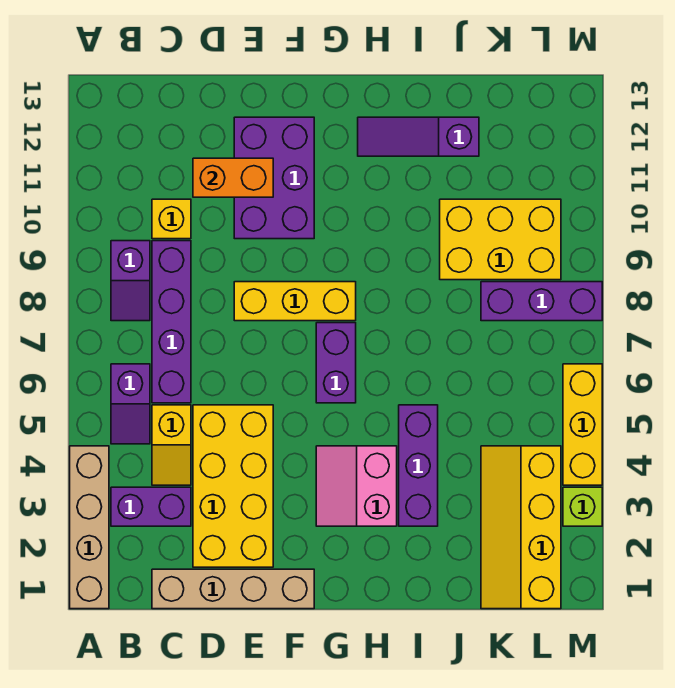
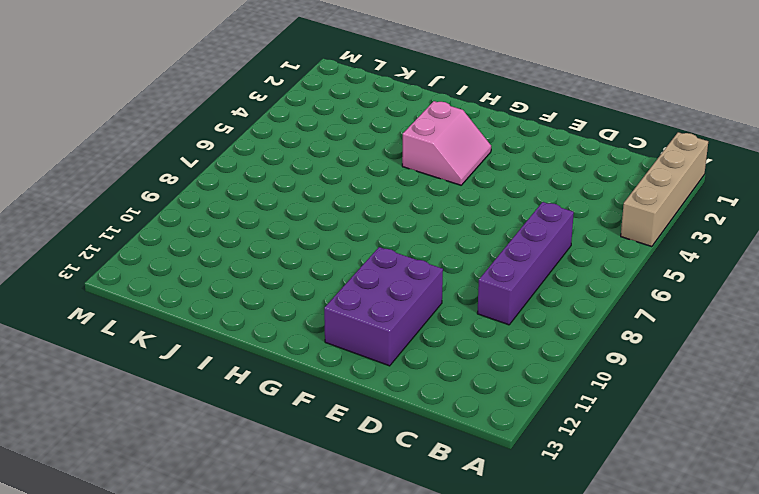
none -> purple brick B3:C3 level 1
none -> purple slope B5:B6 level 1 top 6
none -> purple slope B8:B9 level 1 top 9

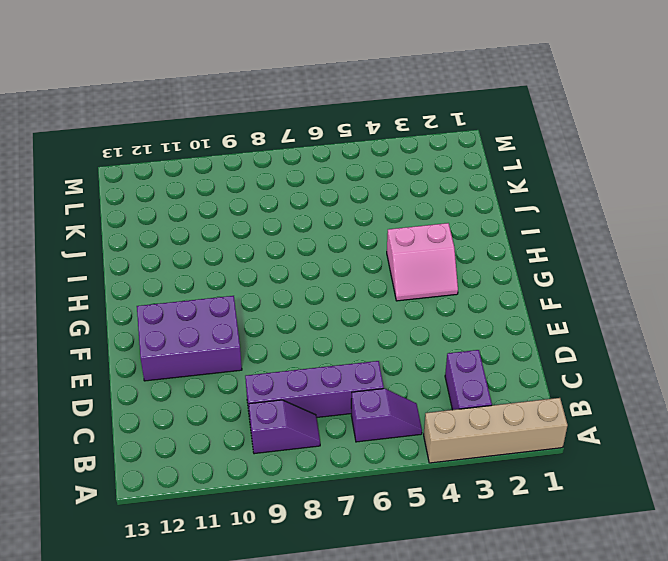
none -> tan brick C1:F1 level 1
none -> yellow slope C4:C5 level 1 top 5
none -> yellow brick C10 level 1

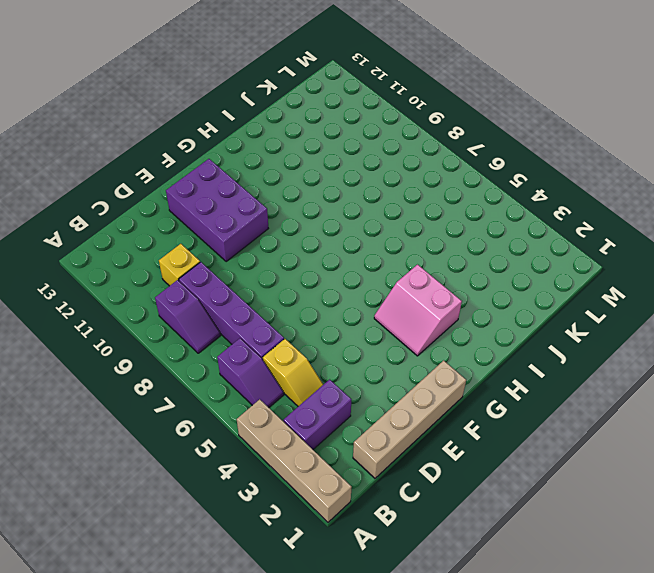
none -> yellow brick D2:E5 level 1
none -> yellow brick E8:G8 level 1
none -> purple brick G6:G7 level 1

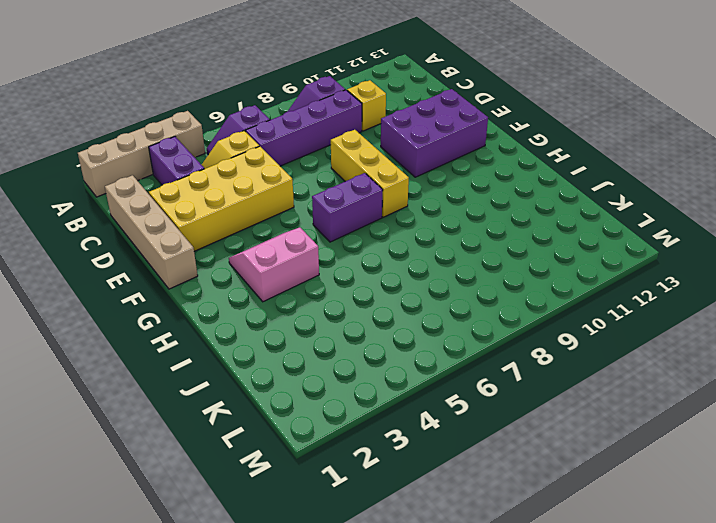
none -> purple slope H12:J12 level 1 top J
none -> purple brick I3:I5 level 1
none -> yellow brick J9:L10 level 1

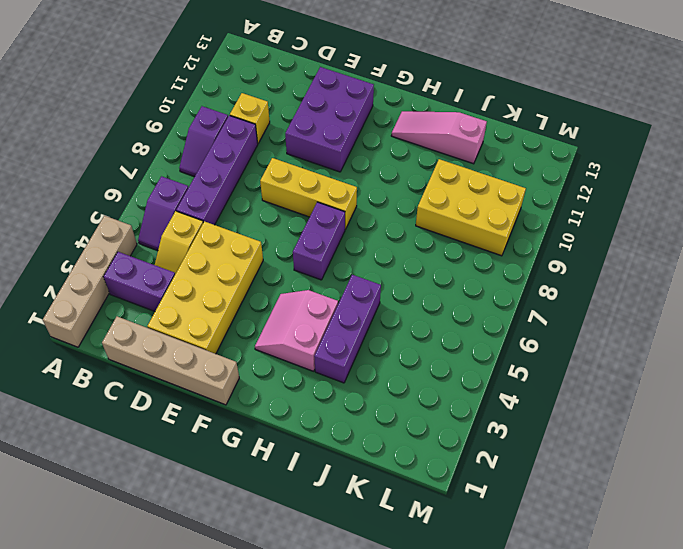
pink slope H12:J12 level 1 top J -> purple slope H12:J12 level 1 top J
none -> yellow slope K1:L4 level 1 top L
none -> purple brick K8:M8 level 1
none -> lime brick M3 level 1

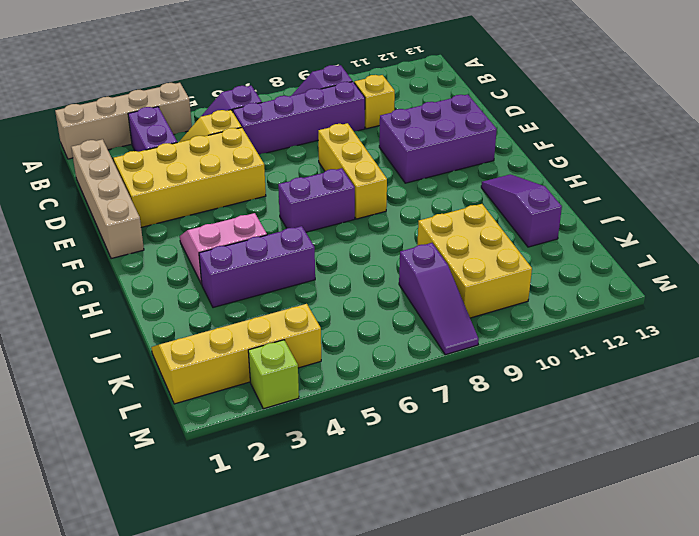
purple slope K8:M8 level 1 top K -> purple brick K8:M8 level 1
none -> yellow brick M4:M6 level 1
none -> orange brick D11:E11 level 2

